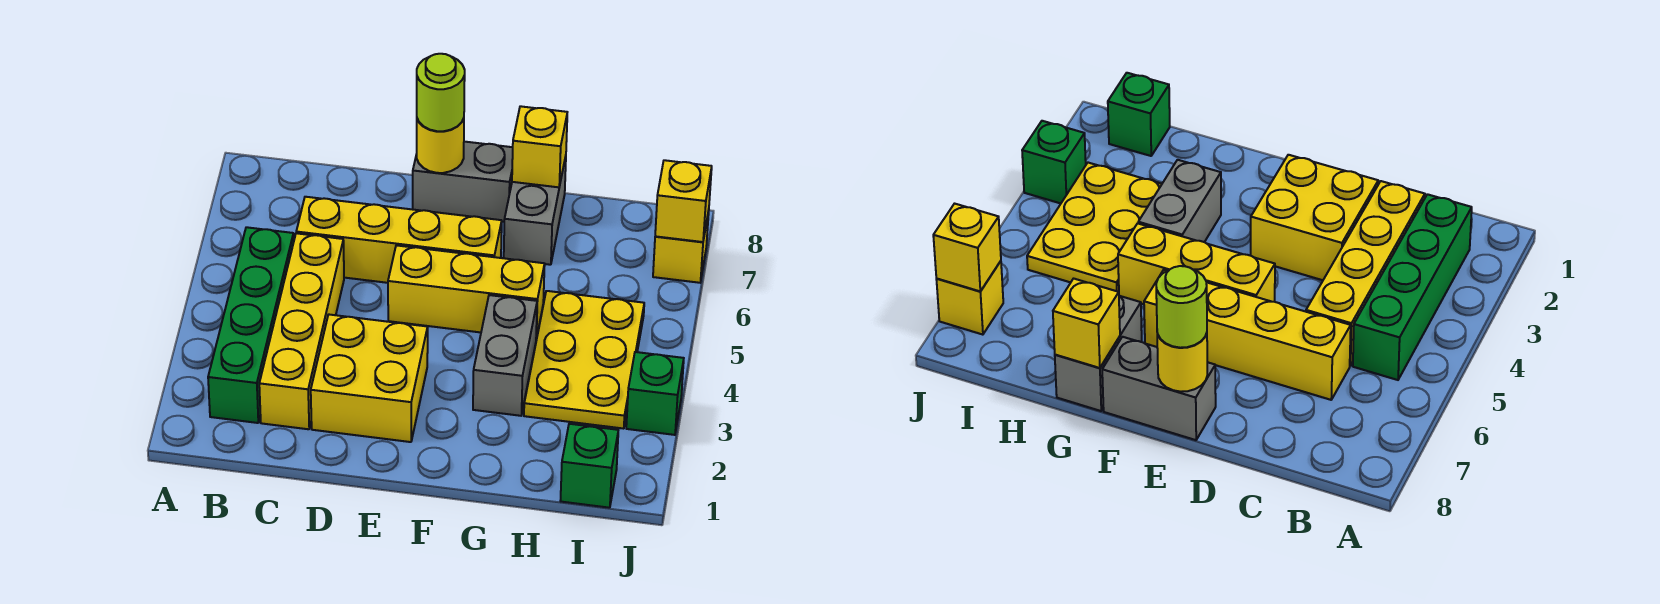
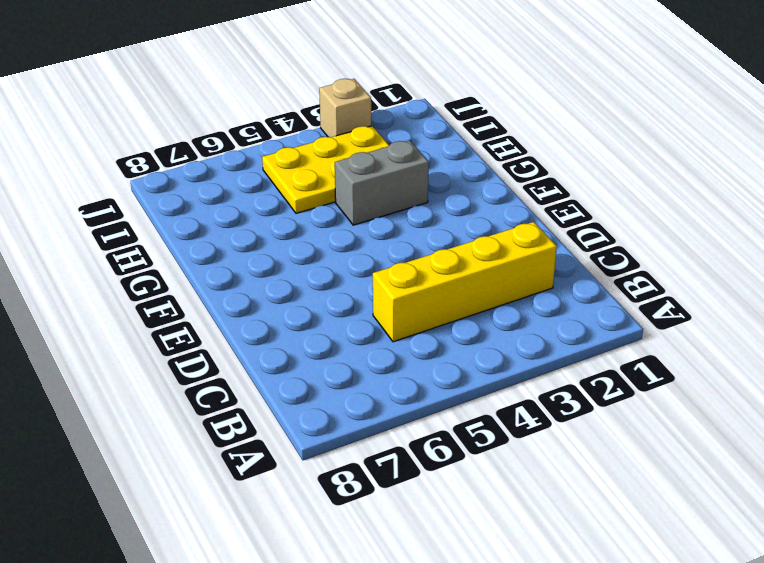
tan brick J3 level 1 -> green brick J3 level 1
none -> green brick B2:B5 level 1
none -> yellow brick C6:F6 level 1
none -> yellow brick D2:E3 level 1

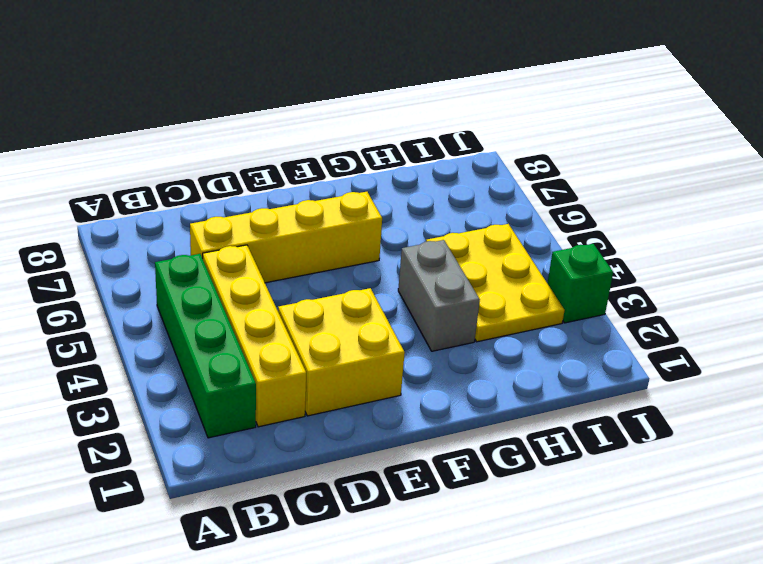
none -> yellow brick E5:G5 level 1
none -> grey brick E8:F8 level 1
none -> grey brick G7:G8 level 1

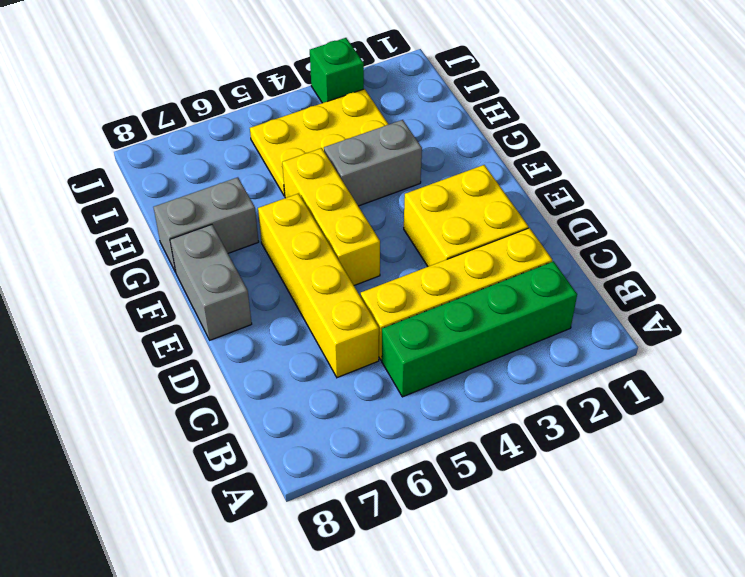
none -> green brick I1 level 1
none -> yellow brick J7 level 1
none -> yellow round brick E8 level 2

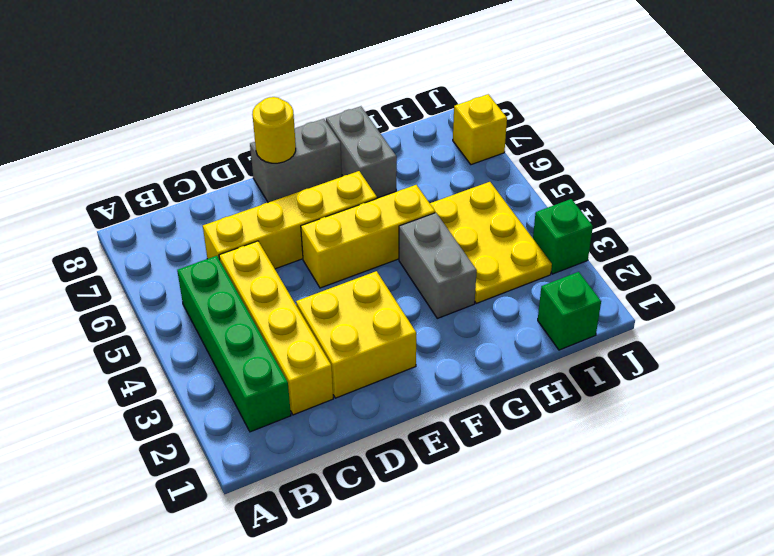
none -> yellow brick G8 level 2
none -> yellow brick J7 level 2
none -> lime round brick E8 level 3

